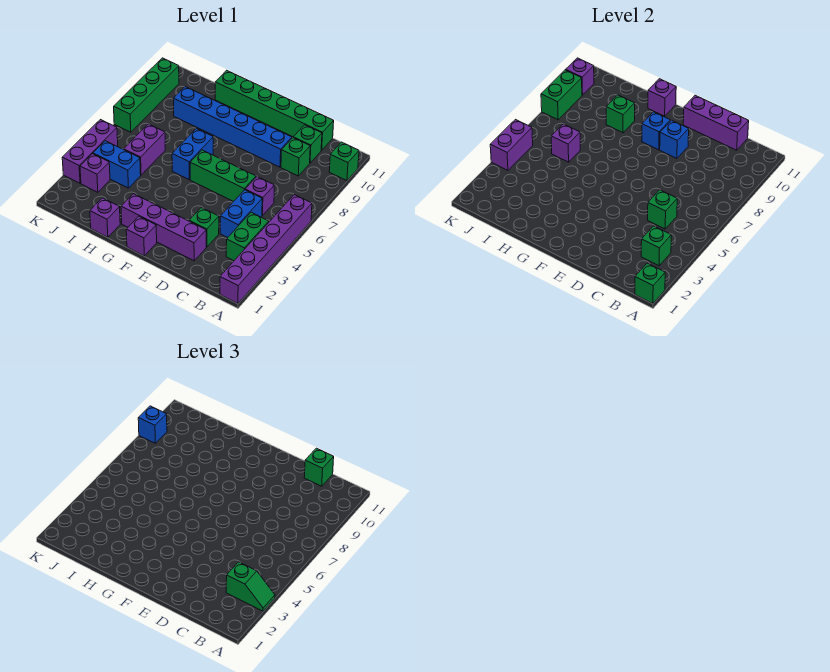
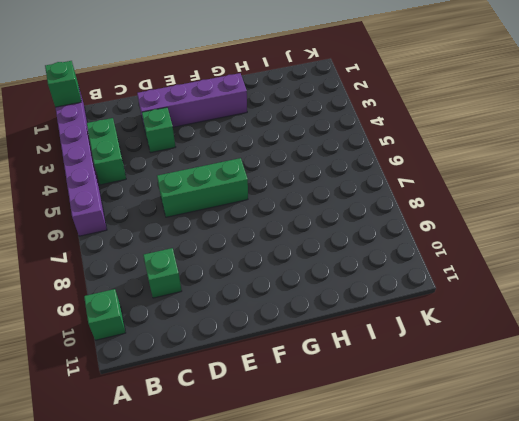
none -> blue brick C4:C5 level 1
none -> purple brick C6 level 1
none -> green brick C10 level 1
none -> green brick C11:H11 level 1

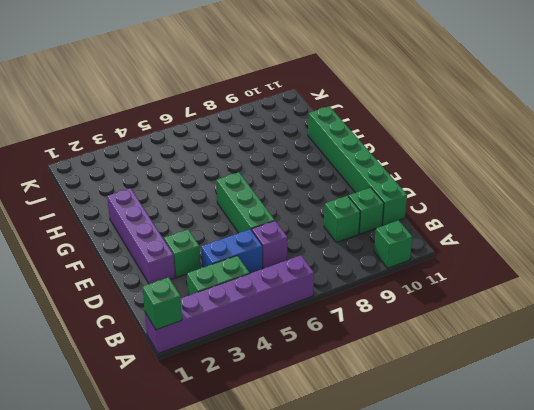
none -> blue brick D9:I9 level 1
none -> purple brick F1 level 1
none -> blue brick G6:G7 level 1
none -> purple brick H1 level 1

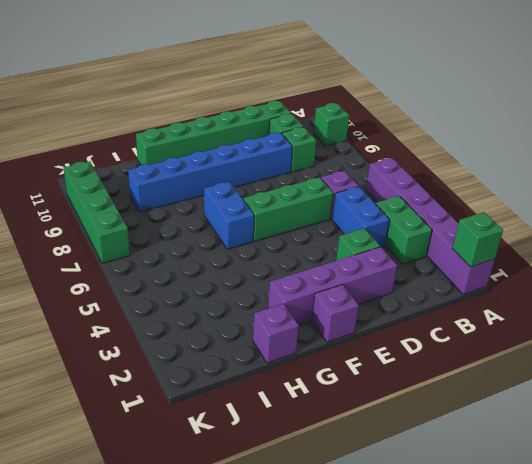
none -> blue brick I4:J4 level 1
none -> purple brick I5:I6 level 1
none -> purple brick J3 level 1
none -> purple brick K3:K5 level 1

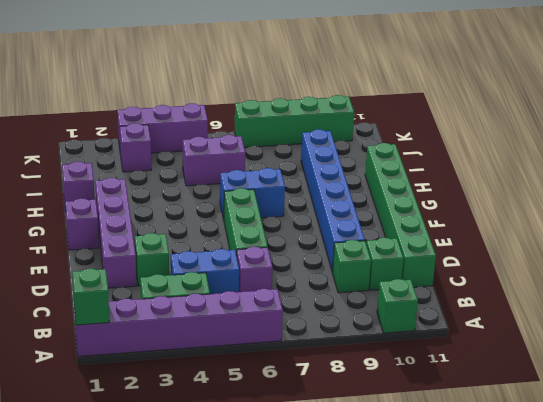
none -> blue brick I4:J4 level 1
none -> green brick B3 level 2
none -> green brick C5 level 2
none -> purple brick C11:E11 level 2

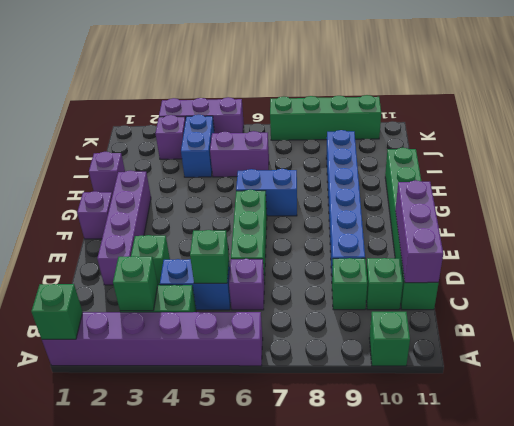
none -> blue brick E9 level 2
none -> blue brick F9 level 2
none -> purple brick G11 level 2
none -> green brick H9 level 2

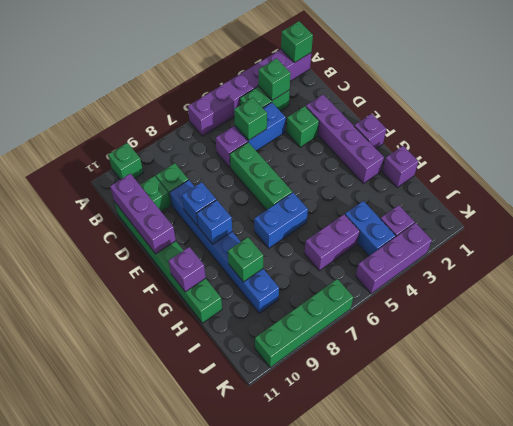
none -> purple brick I6 level 2
none -> purple brick K4:K5 level 2
none -> green brick K8:K9 level 2
none -> purple brick K10 level 2

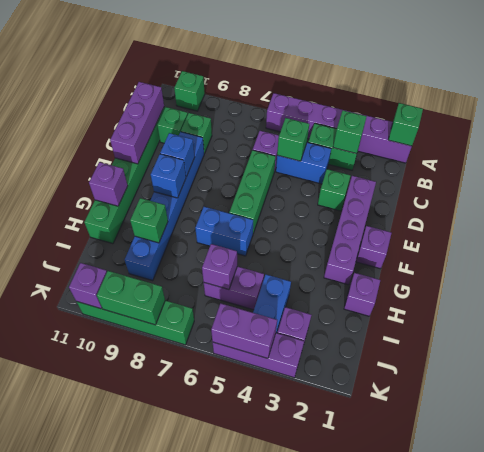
none -> green slope A3:B3 level 3 top B
none -> green brick C11 level 3
none -> blue brick K9 level 3

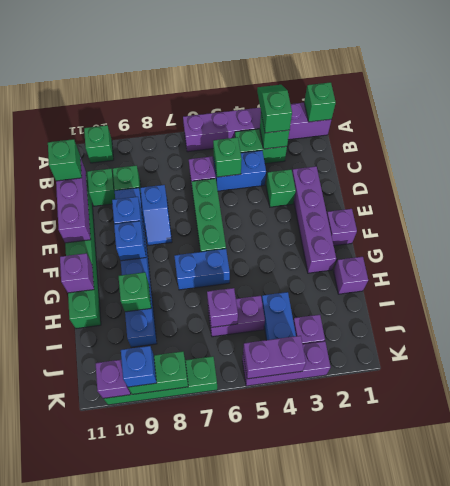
blue slope D8:E8 level 1 top D -> none

